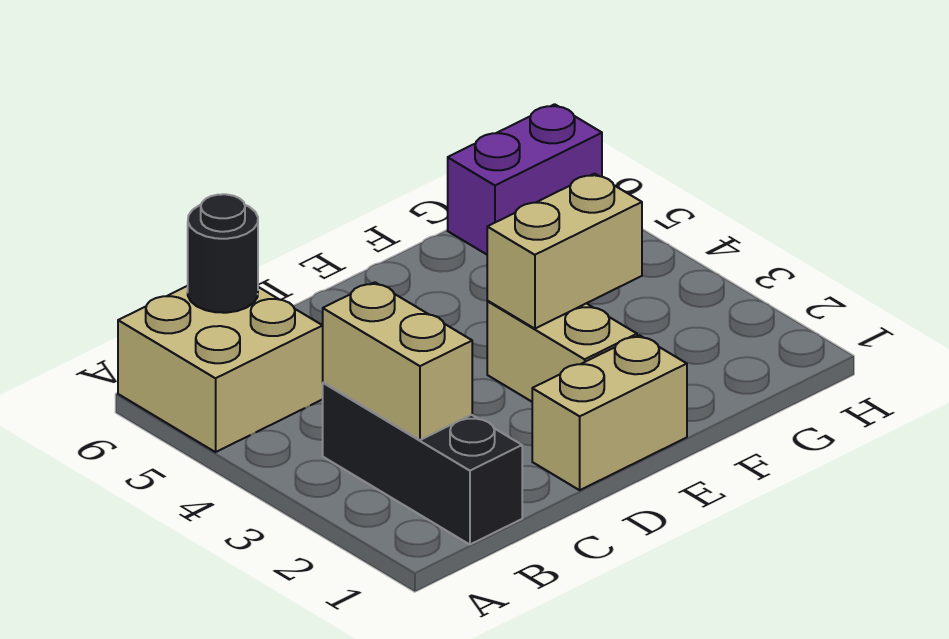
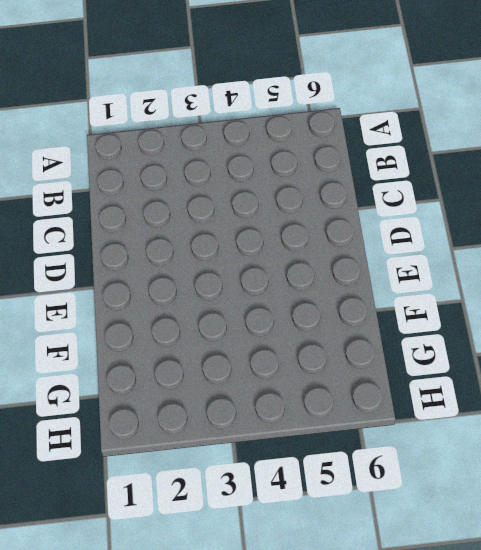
none -> tan brick A5:B6 level 1
none -> black brick B1:B3 level 1

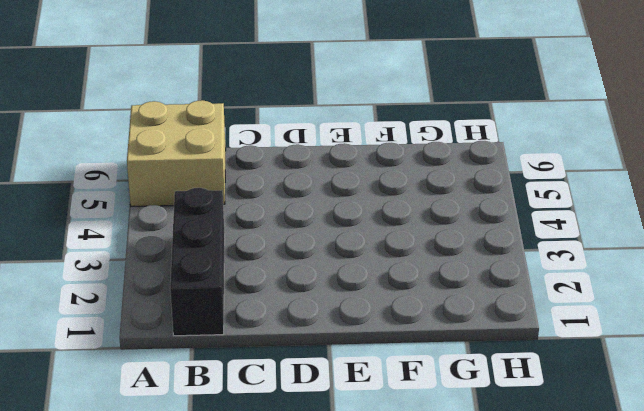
none -> tan brick D1:E1 level 1
none -> tan brick E2:E3 level 1

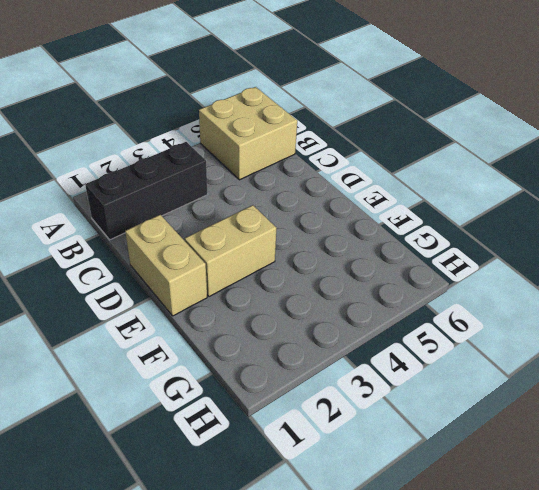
none -> purple brick G6:H6 level 1
none -> tan brick B2:B3 level 2

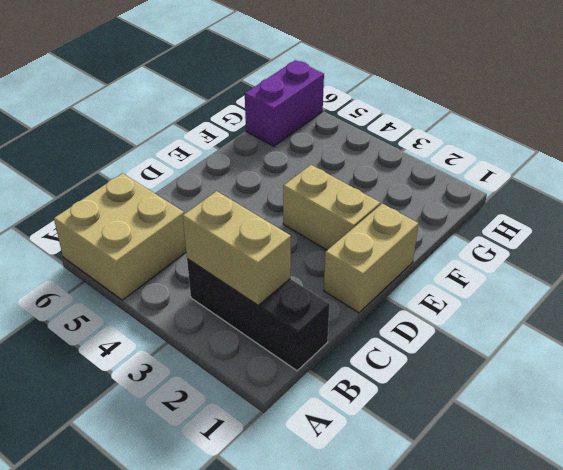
none -> black round brick B6 level 2
none -> tan brick E3:F3 level 2

